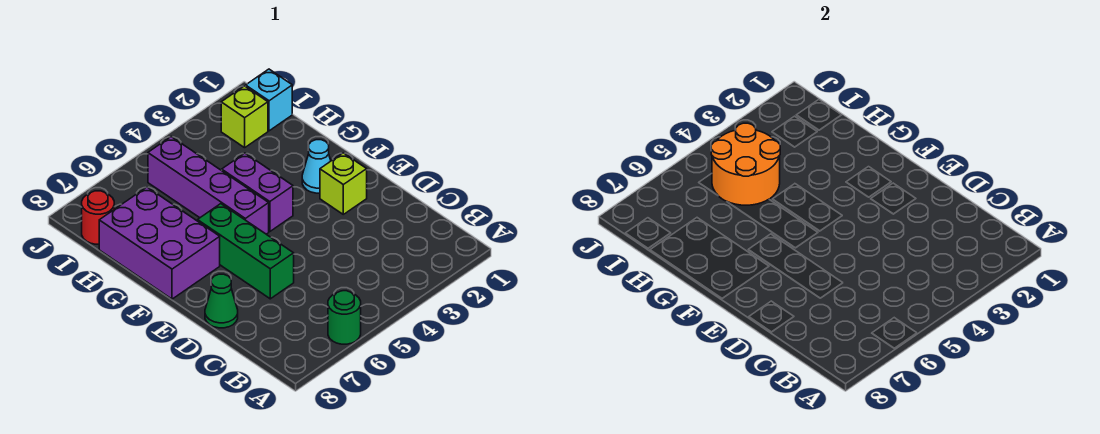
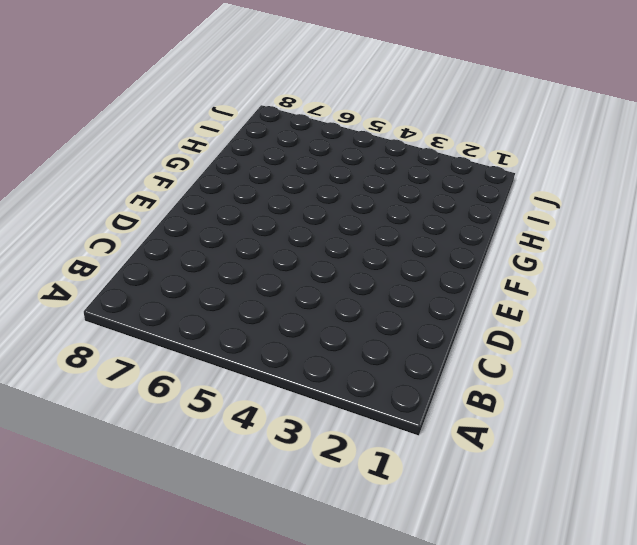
none -> green round brick A6 level 1
none -> green brick D6:F6 level 1
none -> green cone D8 level 1

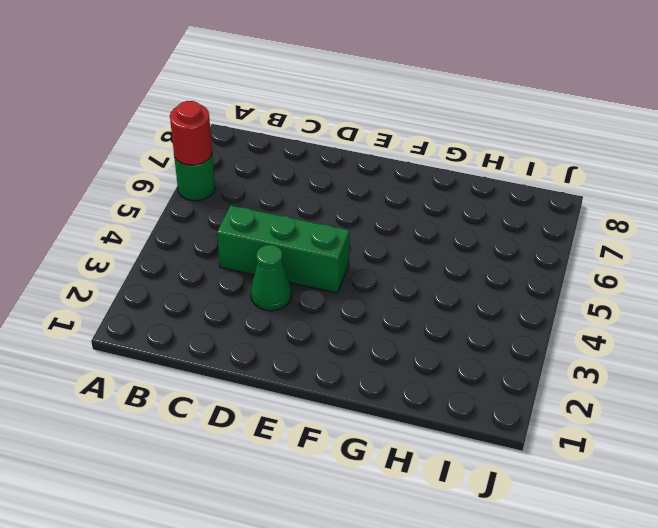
red round brick A6 level 2 -> red round brick I8 level 1
green brick C4:E4 level 1 -> green brick D6:F6 level 1
green cone D3 level 1 -> green cone D8 level 1
none -> lime brick E2 level 1
none -> cyan cone F2 level 1
none -> purple brick F4:G4 level 1

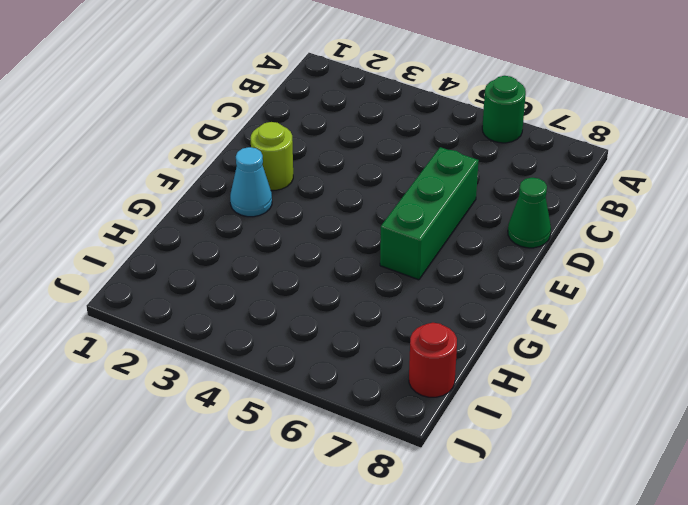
lime round brick E2 level 1 -> lime brick E2 level 1
none -> purple brick F4:G4 level 1
none -> purple brick F5:I5 level 1
none -> purple brick F7:H8 level 1

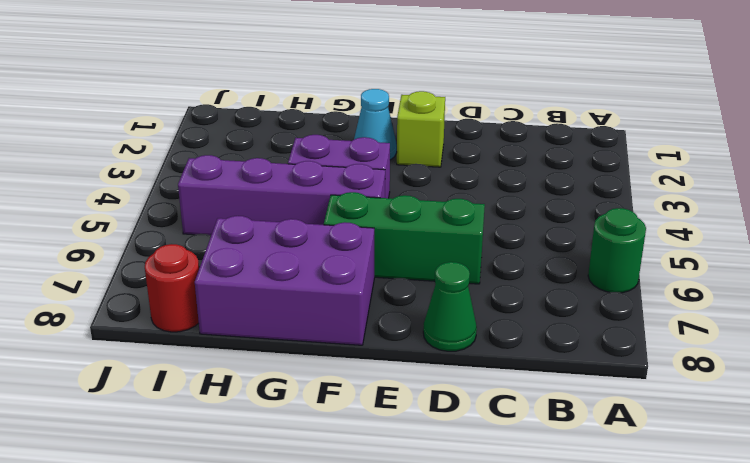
none -> cyan brick I1 level 1
none -> lime brick I2 level 1
none -> orange round brick H4:I5 level 2

